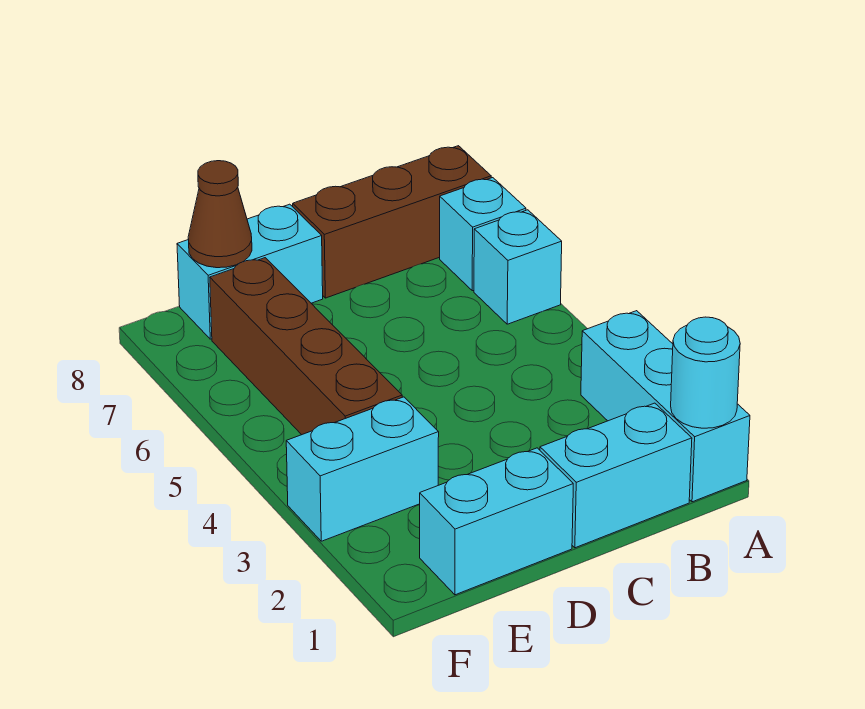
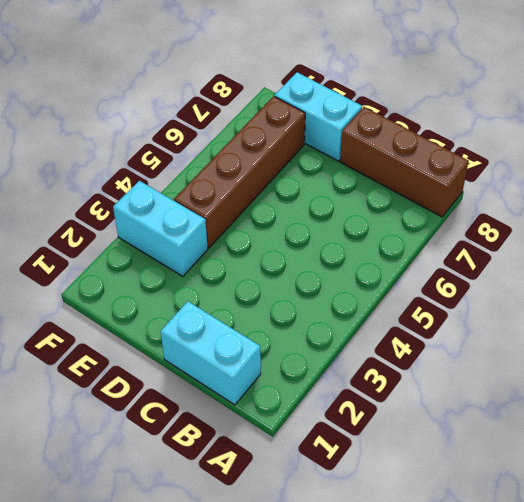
none -> cyan brick A1:A3 level 1
none -> cyan brick A6 level 1

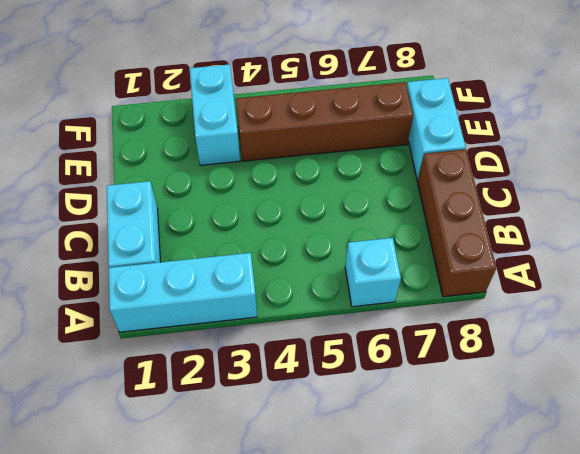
none -> cyan brick A7 level 1
none -> cyan brick D1:E1 level 1

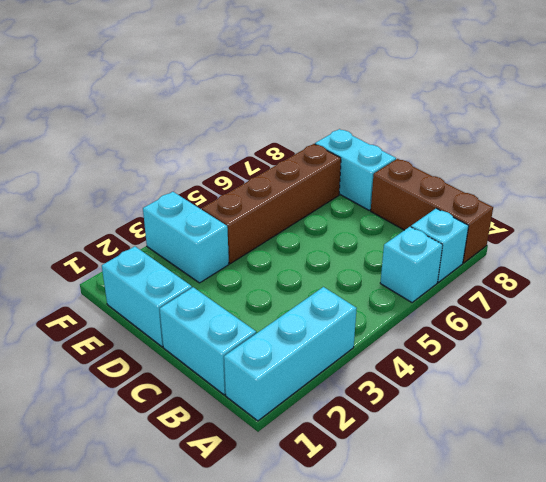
none -> cyan round brick A1 level 2
none -> brown cone E8 level 2

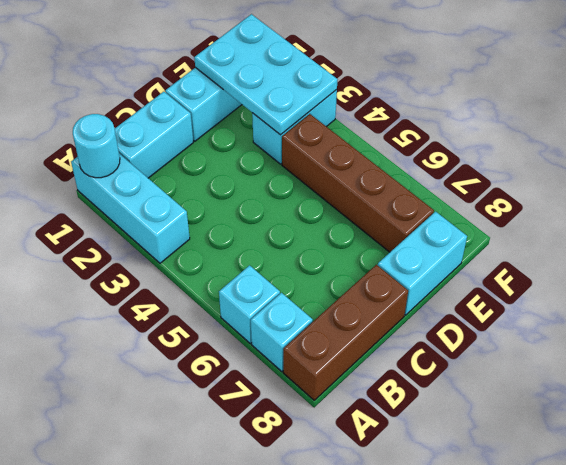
cyan plate E1:F3 level 2 -> none
none -> brown cone E8 level 2

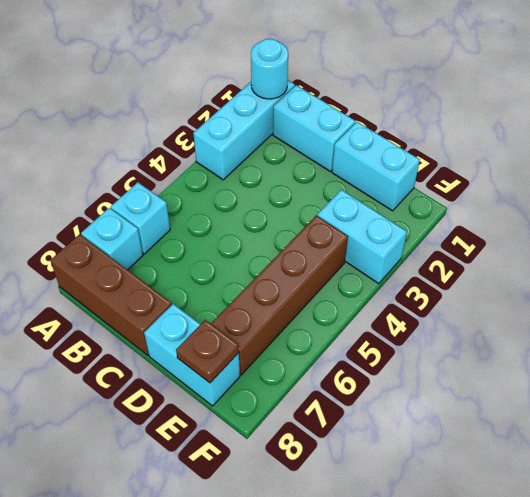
brown plate E8 level 2 -> brown cone E8 level 2

